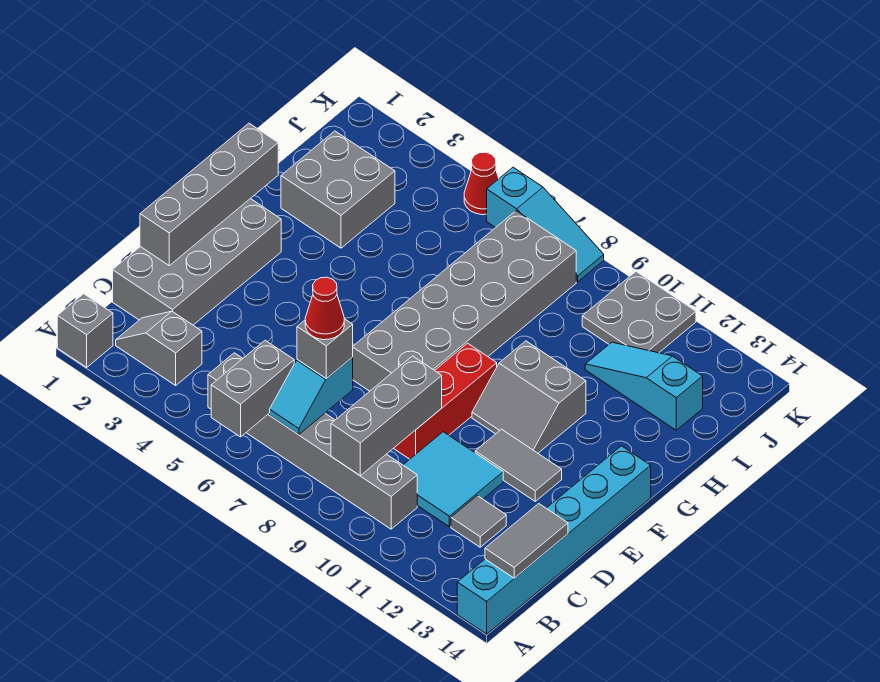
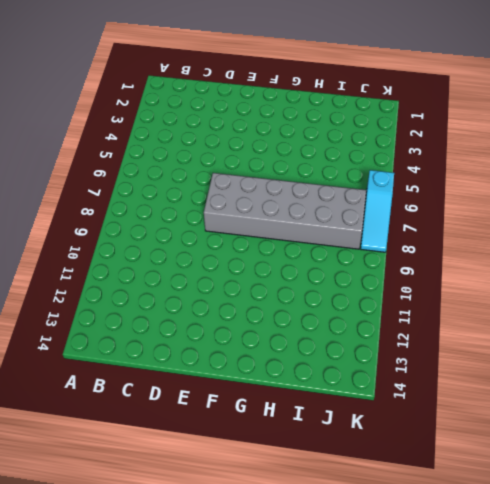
none -> grey brick A1 level 1
none -> cyan brick A14:F14 level 1
none -> grey slope B2:B3 level 1 top 3

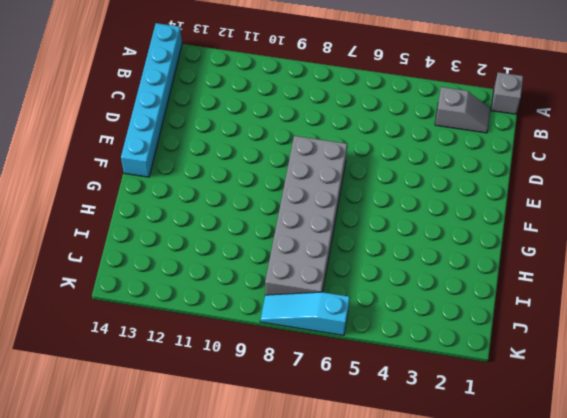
none -> grey brick B5:B10 level 1
none -> grey brick C1:F2 level 1
none -> cyan tile C10:D11 level 1

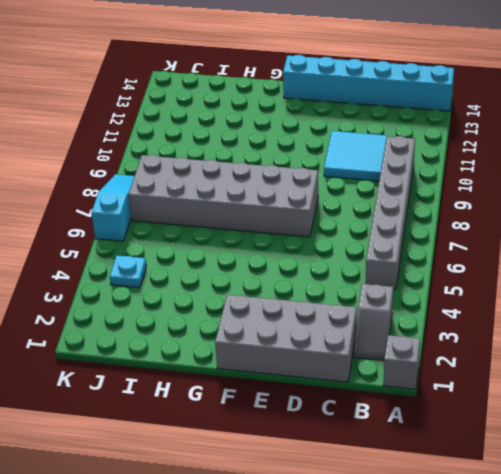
cyan plate J4 level 1 -> none
none -> grey tile C12 level 1
none -> red brick D9:F9 level 1
none -> grey tile E11:E12 level 1

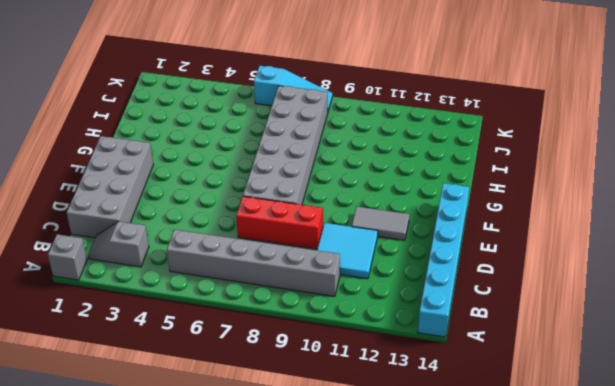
red brick D7:D9 level 1 -> red brick D9:F9 level 1
none -> grey tile C12 level 1
none -> grey slope F10:G11 level 1 top G
none -> grey brick H2:I3 level 1

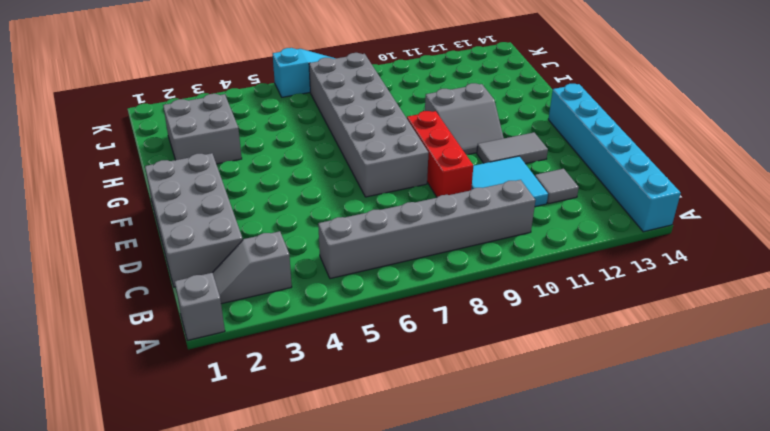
none -> cyan slope I11:I13 level 1 top 13
none -> grey plate J10:K11 level 1
none -> red cone K5 level 1

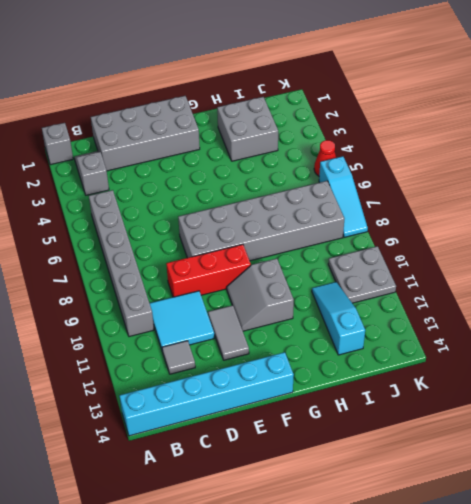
none -> grey brick A6:B6 level 2
none -> cyan slope B7:C7 level 2 top C
none -> grey brick B9:D9 level 2

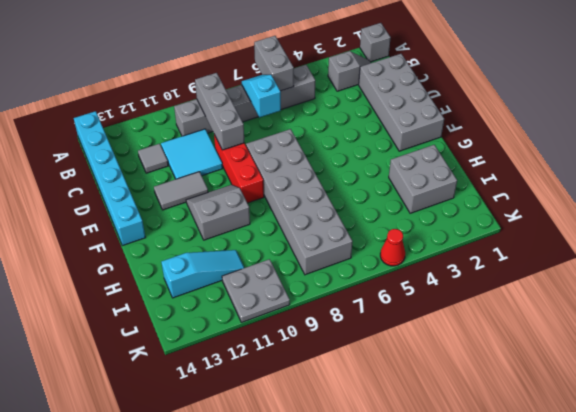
none -> cyan slope K6:K8 level 1 top 6
none -> grey tile B14:C14 level 2
none -> grey brick D1:G1 level 2

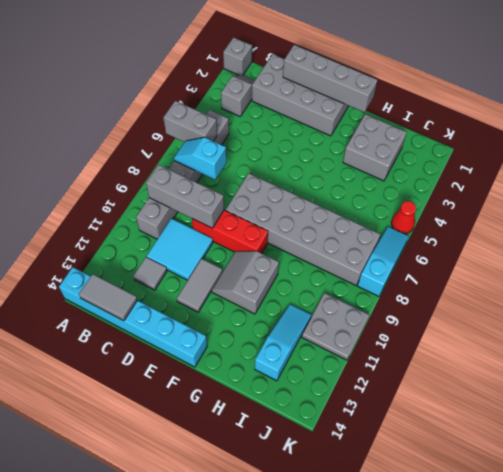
cyan slope K6:K8 level 1 top 8 -> cyan slope K6:K8 level 1 top 6
none -> grey brick C7 level 3
none -> red cone C7 level 4

